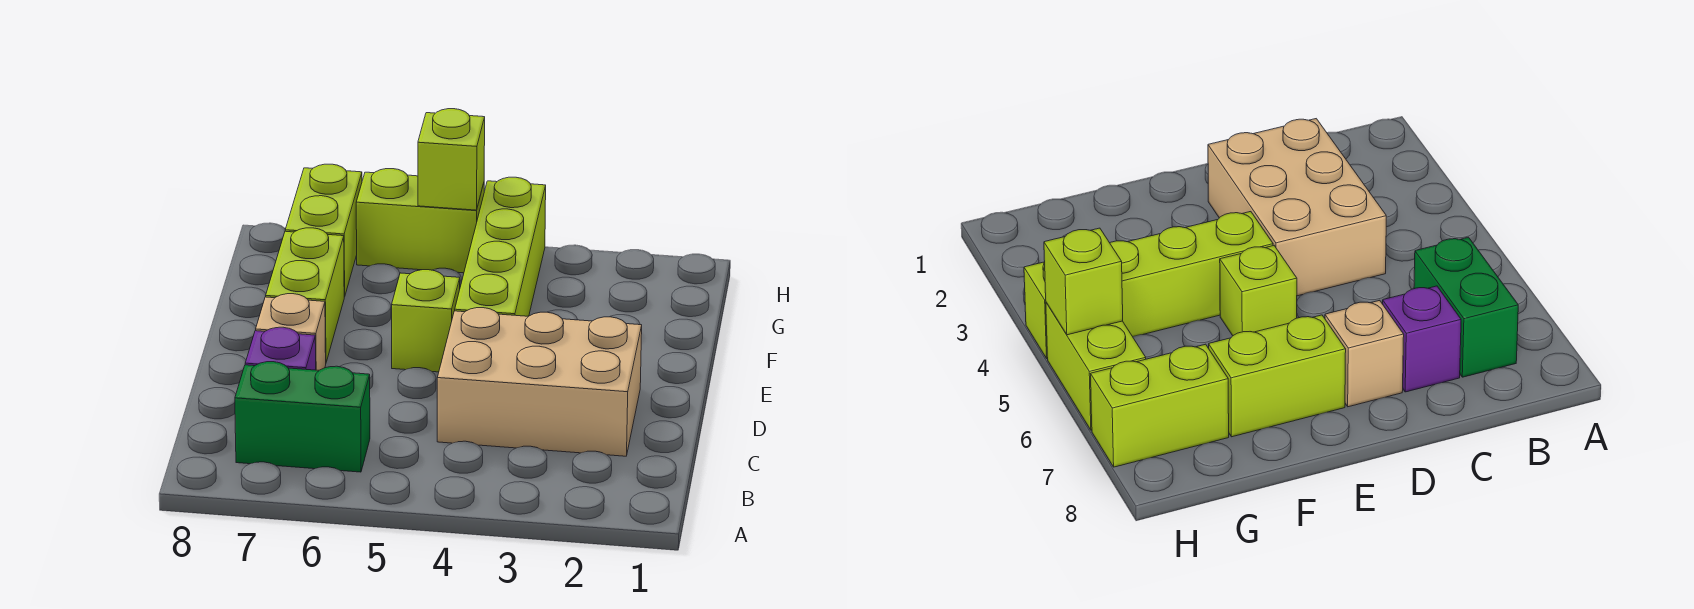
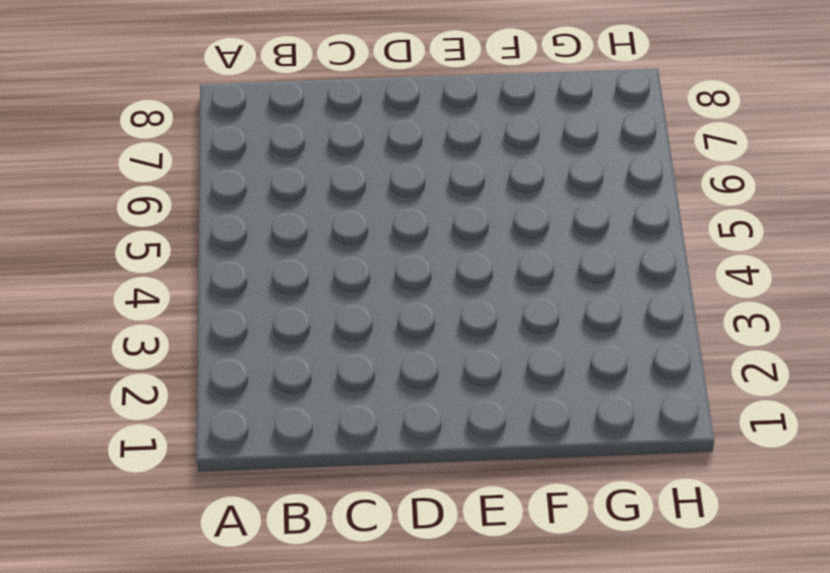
none -> green brick B6:B7 level 1
none -> tan brick C2:D4 level 1

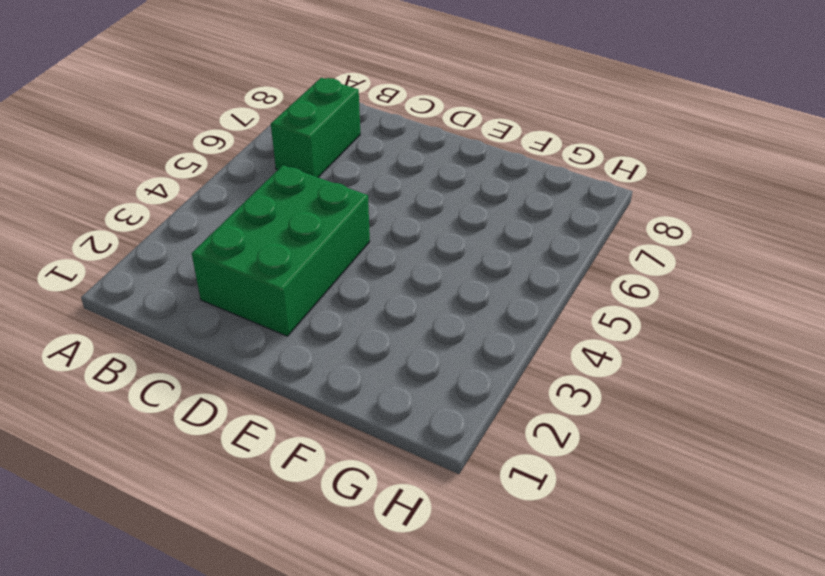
green brick C2:D4 level 1 -> tan brick C2:D4 level 1
none -> purple brick C7 level 1
none -> tan brick D7 level 1

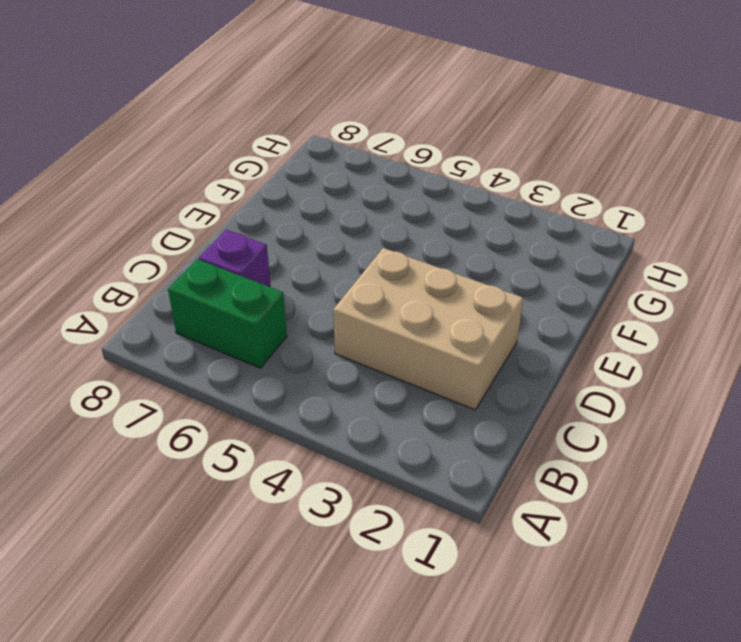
none -> tan brick D7 level 1
none -> lime brick E4:H4 level 1

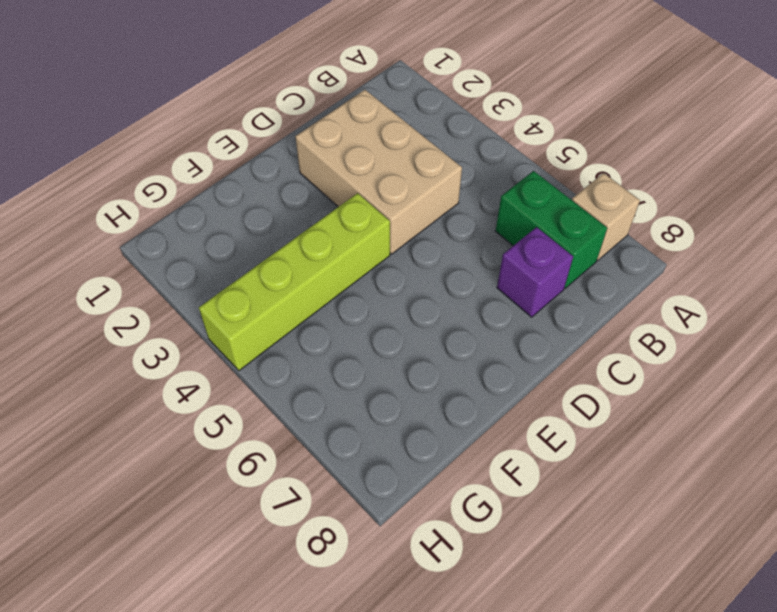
tan brick A7 level 1 -> tan brick D7 level 1
none -> lime brick E5 level 1
none -> lime brick E7:F7 level 1

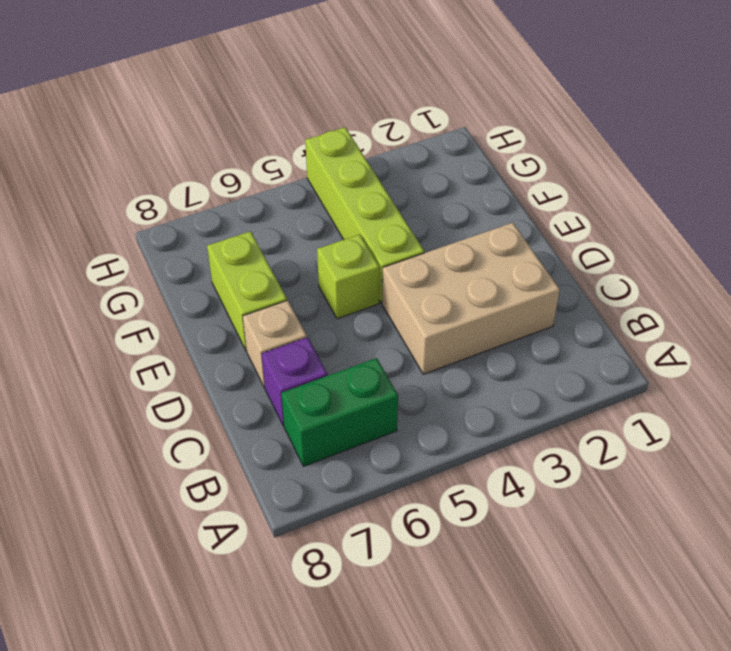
none -> lime brick G7:H7 level 1
none -> lime brick H5:H6 level 1

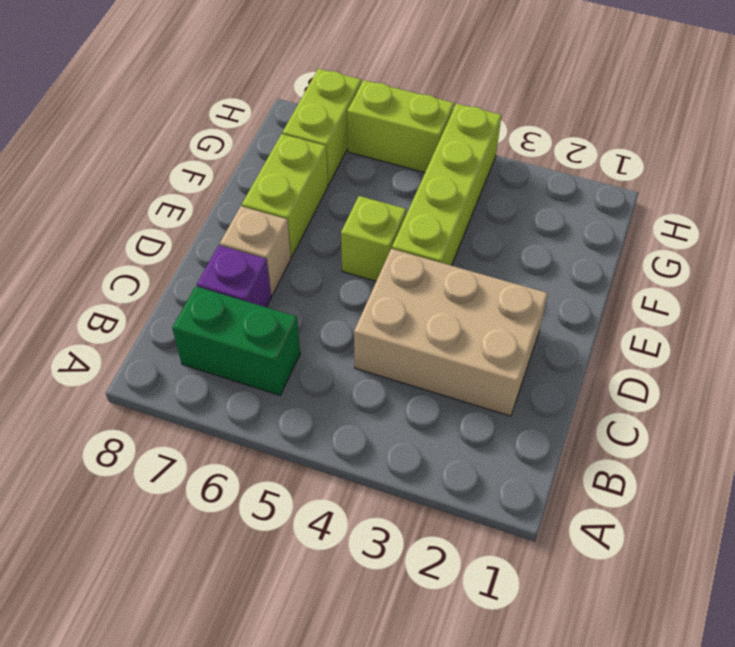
none -> lime brick H5 level 2

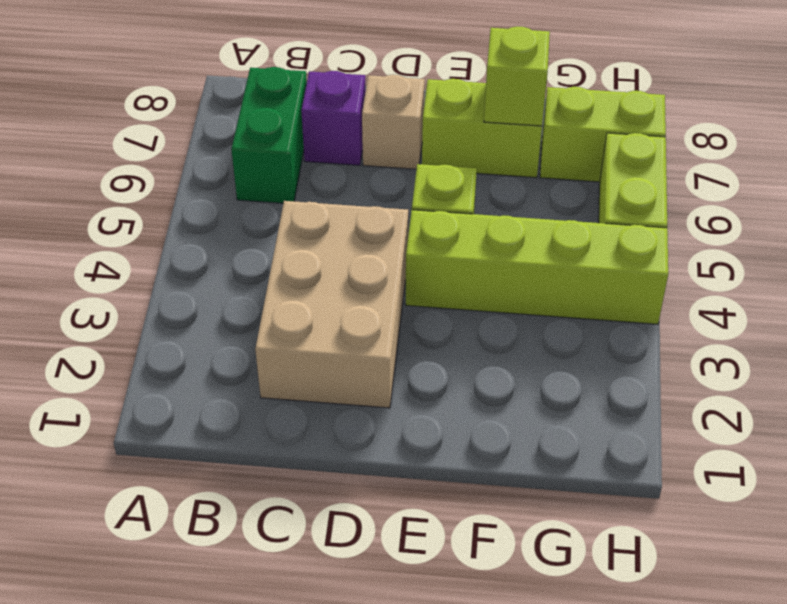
lime brick F7 level 2 -> lime brick H5 level 2

